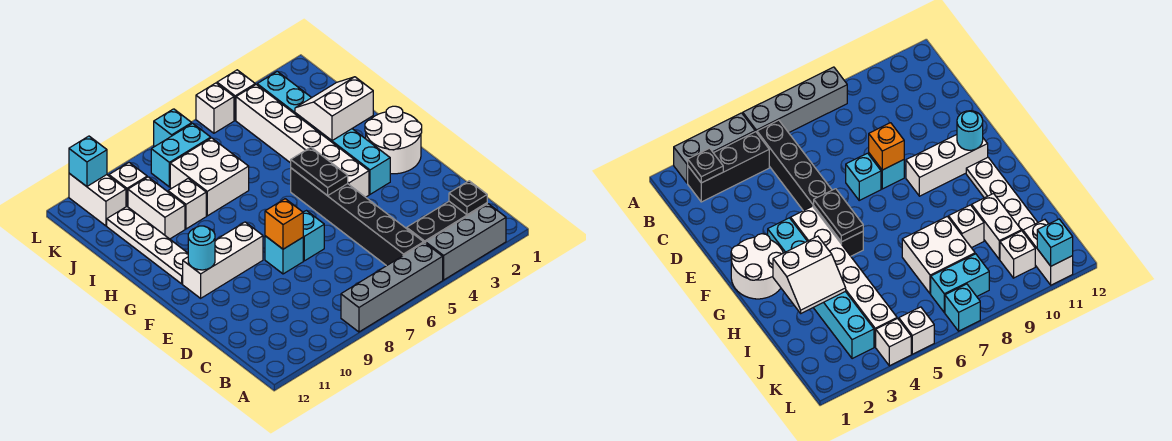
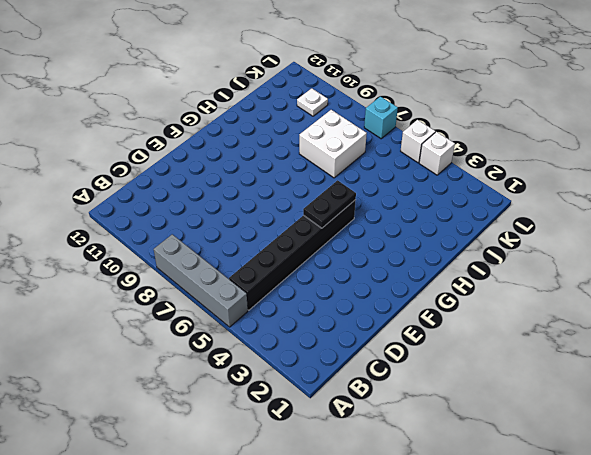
white plate K10 level 1 -> white brick K10 level 1
none -> grey brick A2:A4 level 1
none -> black brick B2:B4 level 1
none -> cyan brick E7 level 1

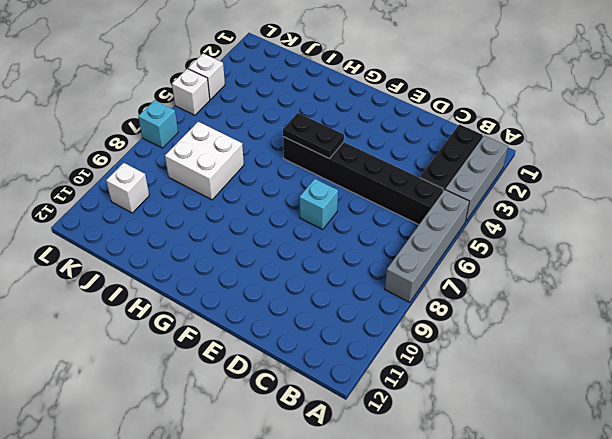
none -> cyan brick E8 level 1
none -> white round brick F1:G2 level 1
none -> cyan brick F3:K3 level 1

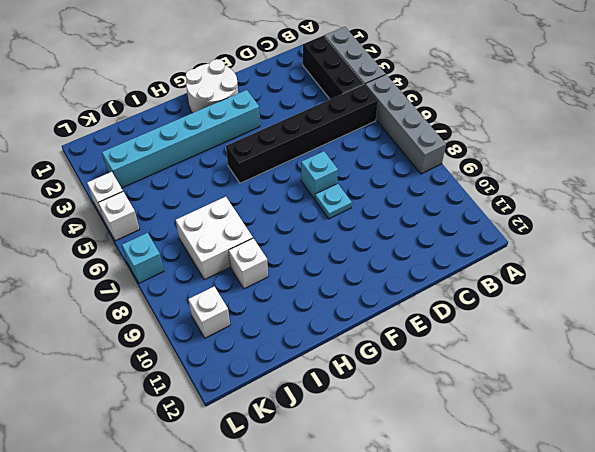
cyan plate E8 level 1 -> cyan brick E8 level 1
none -> white brick F4:K4 level 1
none -> white brick F9:F11 level 1
none -> white plate G11:J11 level 1

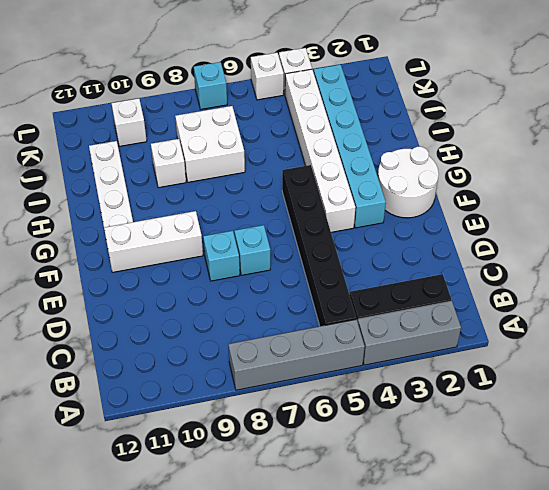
none -> white brick I10:J10 level 1
none -> cyan brick K7:K8 level 1
none -> white brick K11:L11 level 1

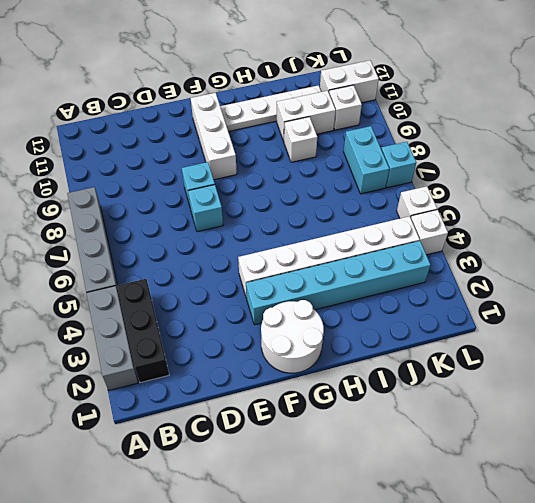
none -> black brick B5:G5 level 1
none -> white brick I7:J8 level 1
none -> black plate B2 level 2

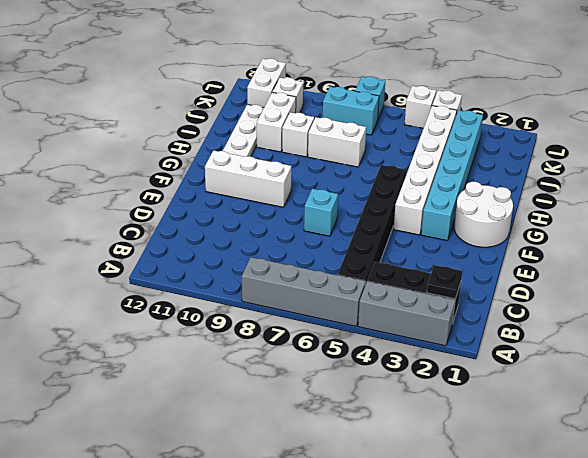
white brick I7:I8 level 1 -> white brick I7:J8 level 1
none -> cyan brick E8 level 1
none -> orange brick E8 level 2
none -> black plate F5:G5 level 2

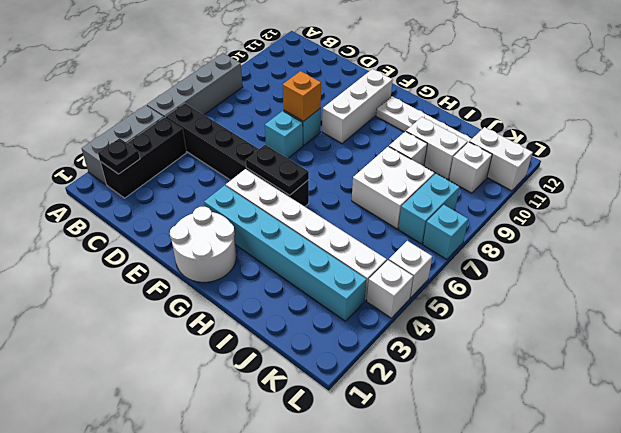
none -> cyan round brick F11 level 2
none -> white slope H2:I3 level 2 top H
none -> cyan brick L11 level 2

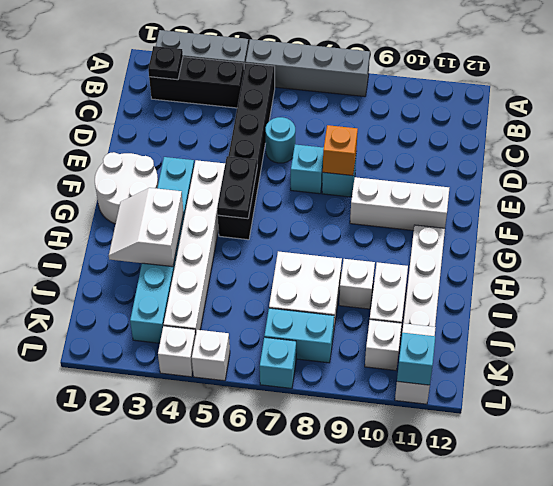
cyan round brick D6 level 1 -> cyan round brick F11 level 2
white slope H2:I3 level 2 top 3 -> white slope H2:I3 level 2 top H

